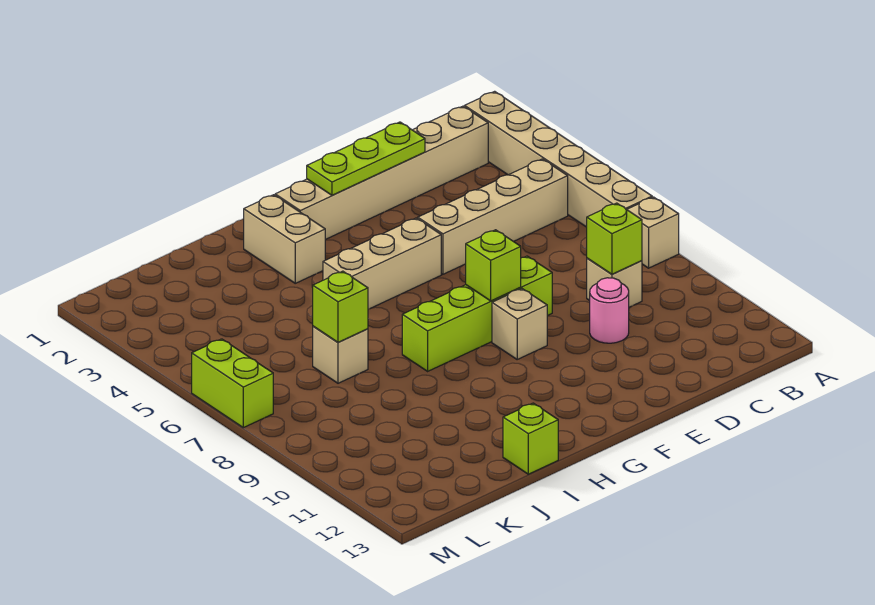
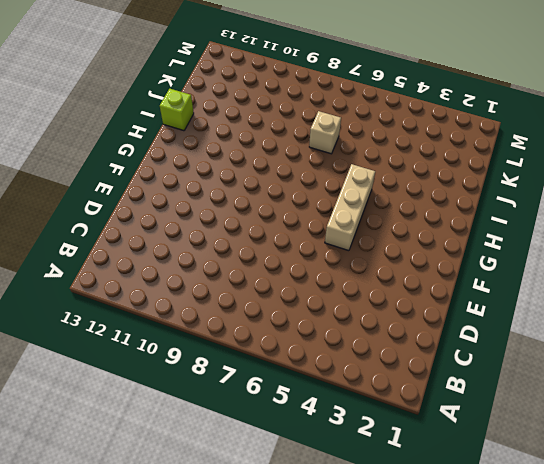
none -> tan brick A2:A7 level 1
none -> tan brick A8 level 1
none -> tan brick B2:G2 level 1

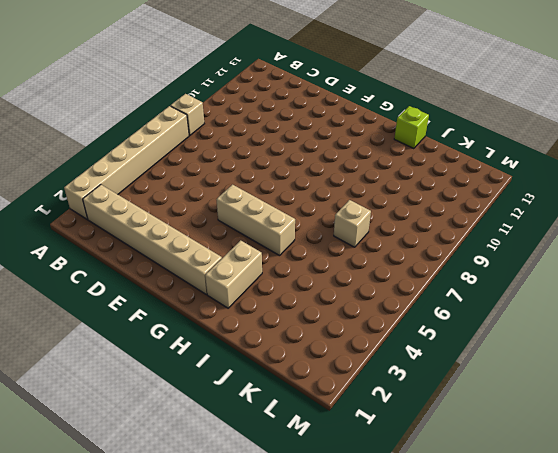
none -> tan brick B5:E5 level 1
none -> tan brick C9 level 1
none -> pink round brick D10 level 1

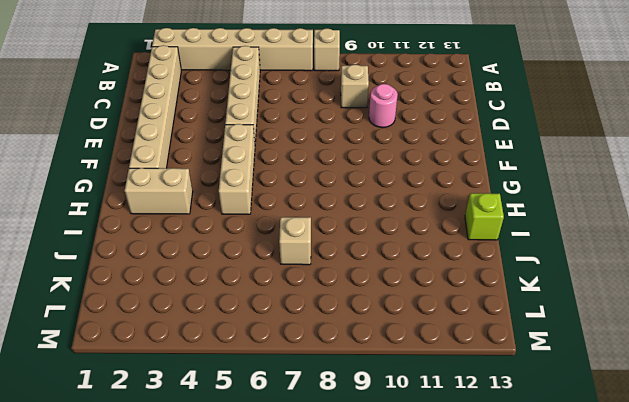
none -> lime brick E8:H8 level 1
none -> tan brick F9 level 1
none -> lime brick M6:M7 level 1

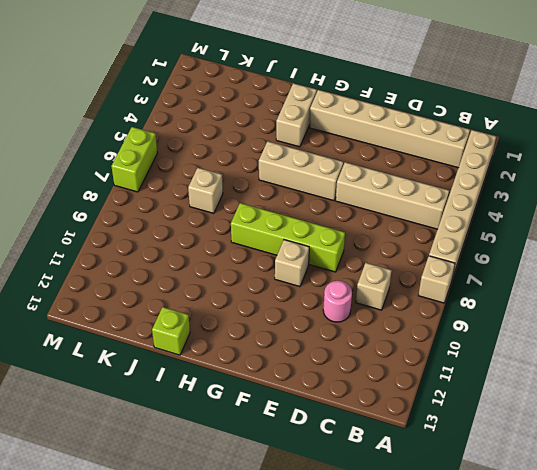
none -> lime brick C9 level 2
none -> lime plate D2:F2 level 2
none -> lime brick F8 level 2

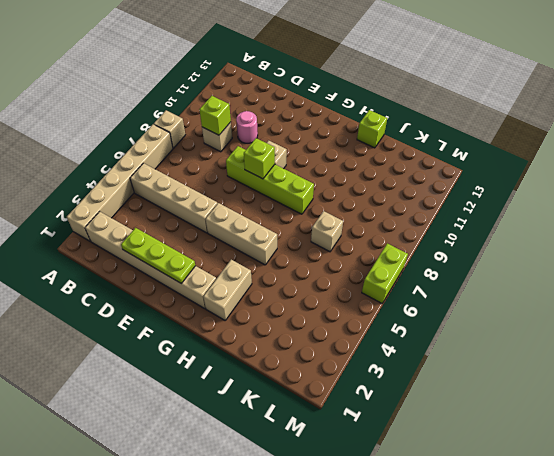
none -> lime brick J7 level 2

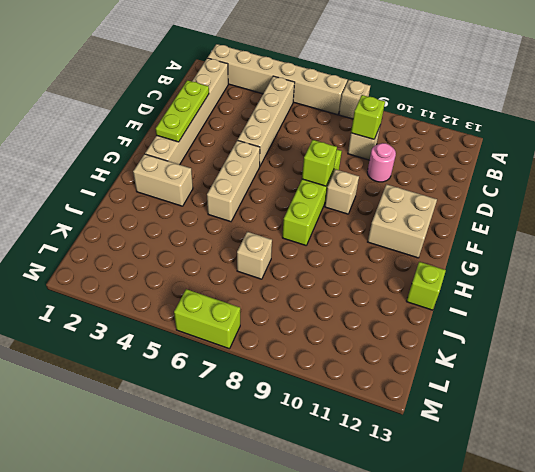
tan brick F11:G12 level 1 -> none
none -> lime brick J7 level 2

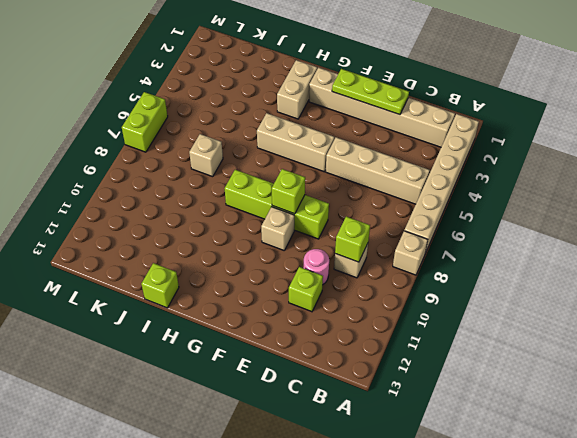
lime brick D11 level 1 -> lime brick J7 level 2

